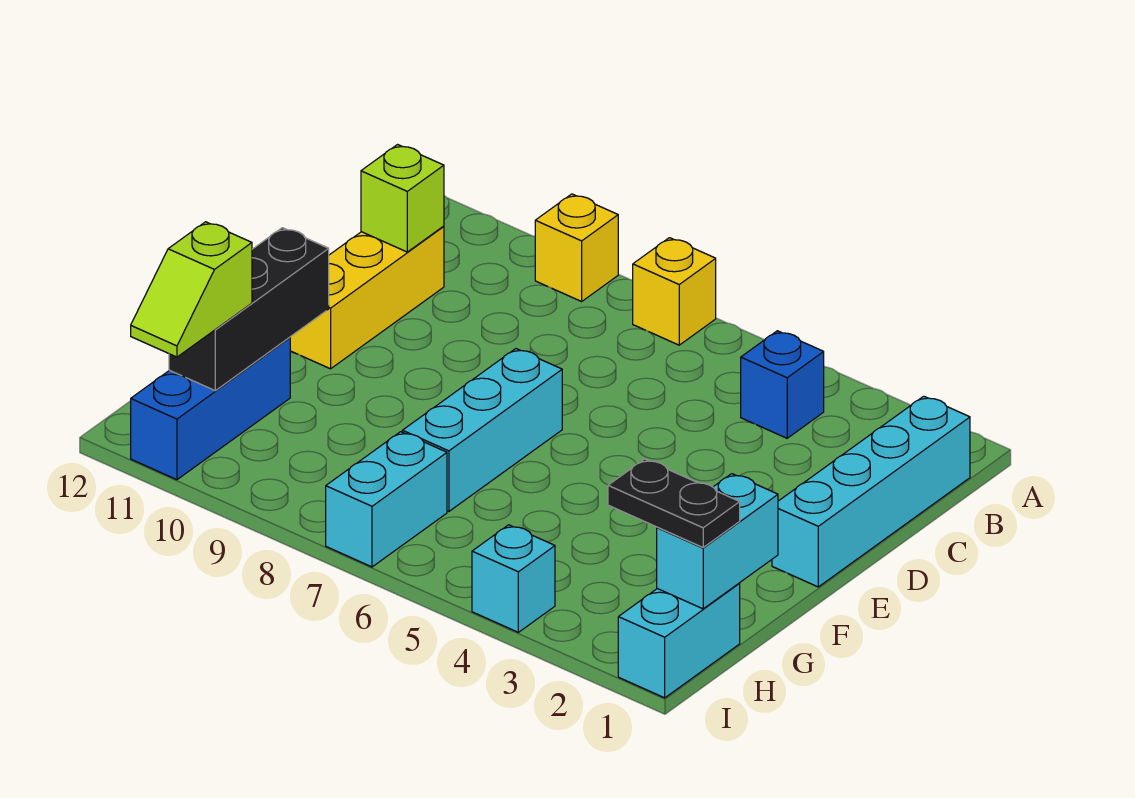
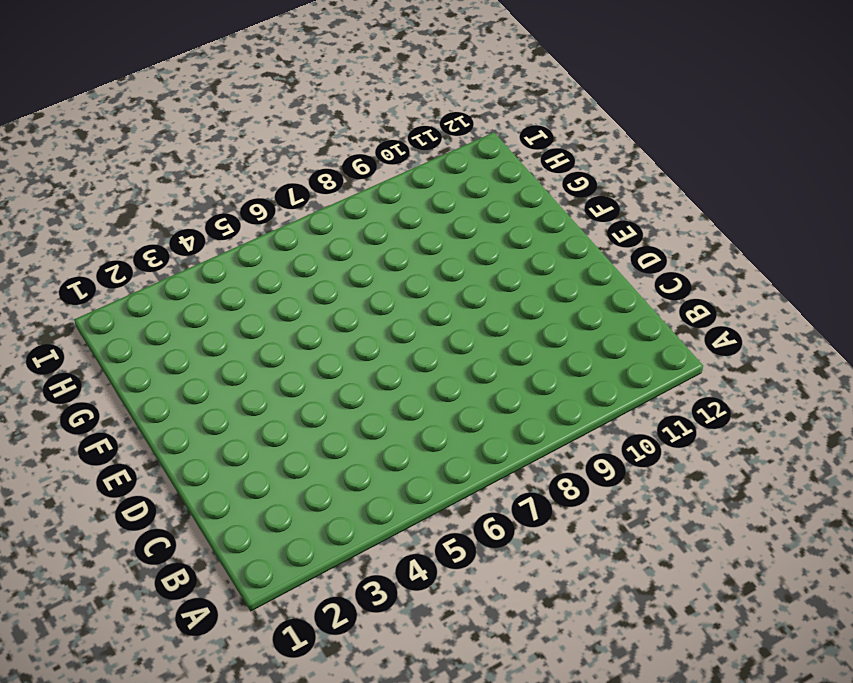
none -> yellow brick A7 level 1
none -> yellow brick A9 level 1
none -> cyan brick B1:E1 level 1

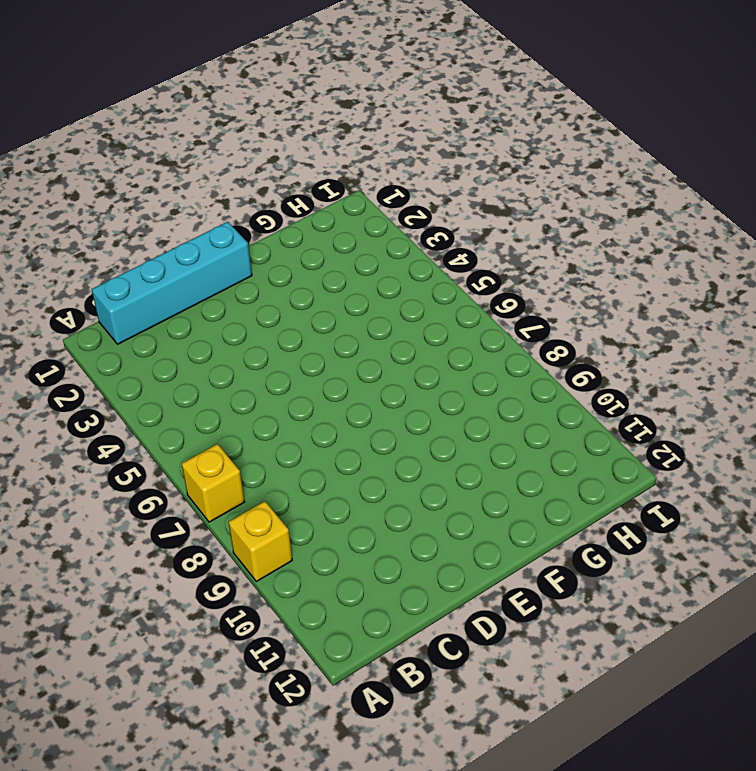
none -> blue brick B4 level 1
none -> yellow brick C11:E11 level 1
none -> cyan brick E7:G7 level 1

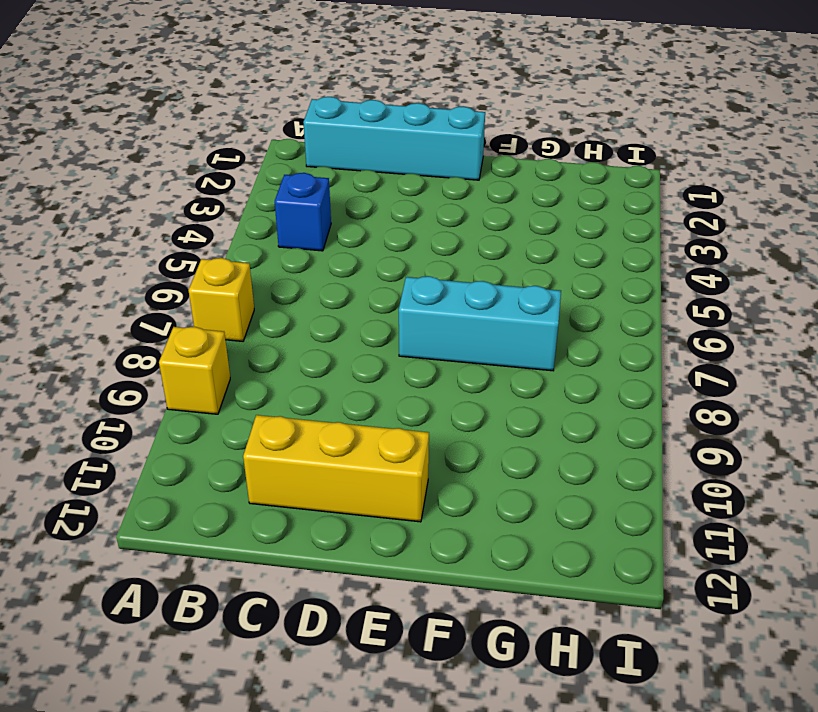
none -> blue brick G11:I11 level 1
none -> cyan brick H1:I1 level 1
none -> cyan brick H7:I7 level 1

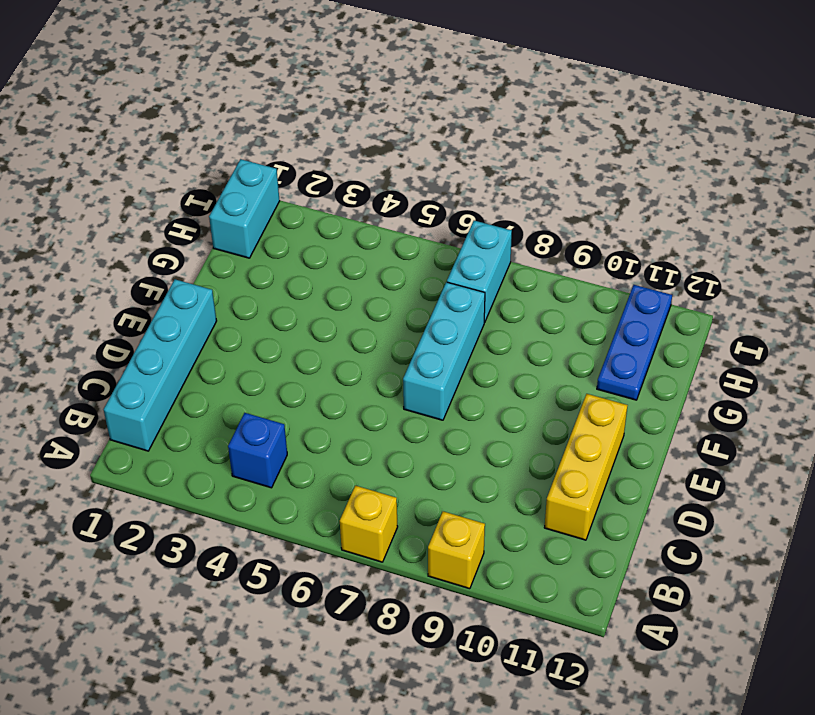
blue plate G11:I11 level 1 -> blue brick G11:I11 level 1
none -> cyan brick I4 level 1
none -> lime brick C11 level 2
none -> black brick F11:H11 level 2

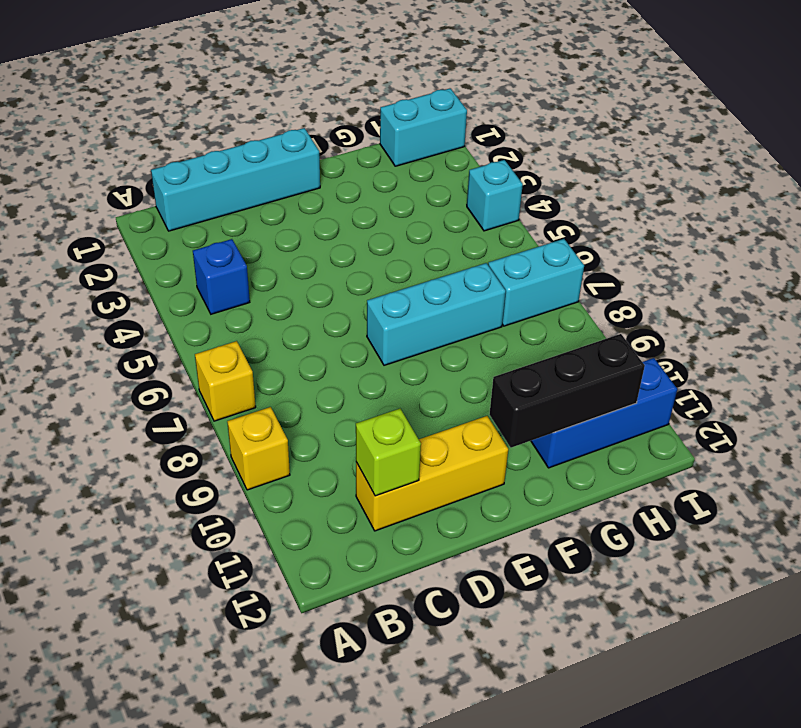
none -> cyan brick G1:H1 level 2
none -> black plate H1:H2 level 3
none -> lime slope H11:I11 level 3 top H

